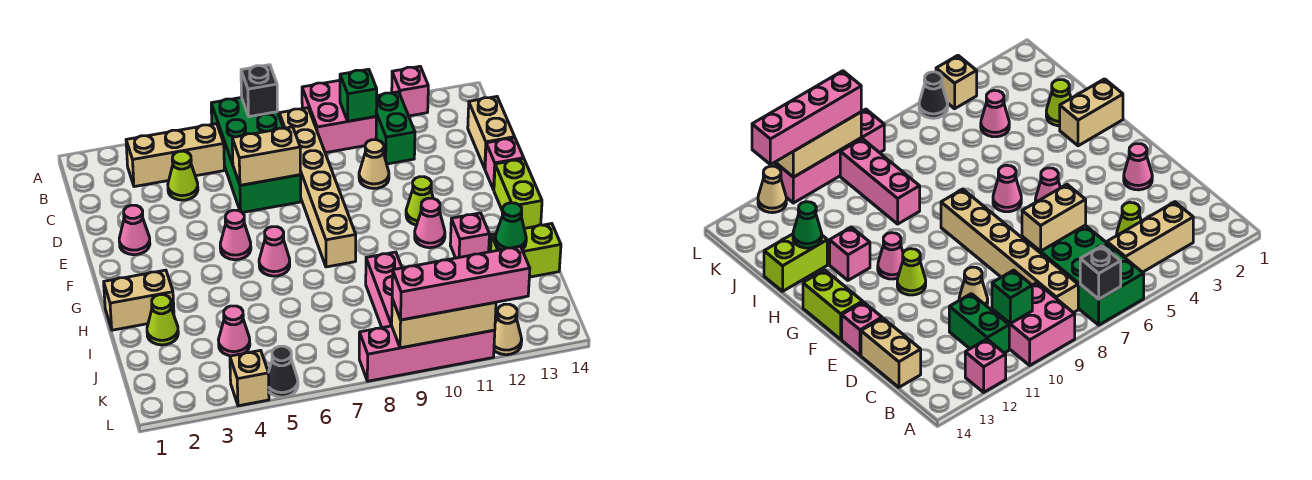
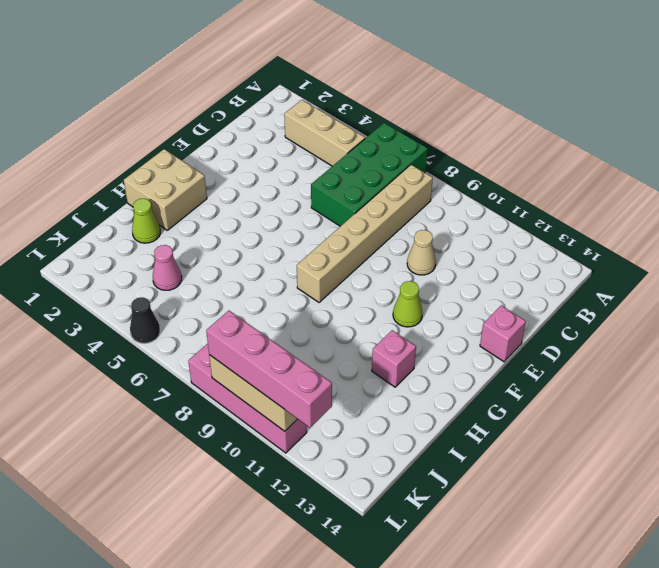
tan brick G1:H2 level 1 -> tan brick H1:H2 level 1
none -> pink brick A9:B10 level 1
none -> pink brick A12 level 1
none -> green brick B11:C11 level 1
none -> lime cone C4 level 1

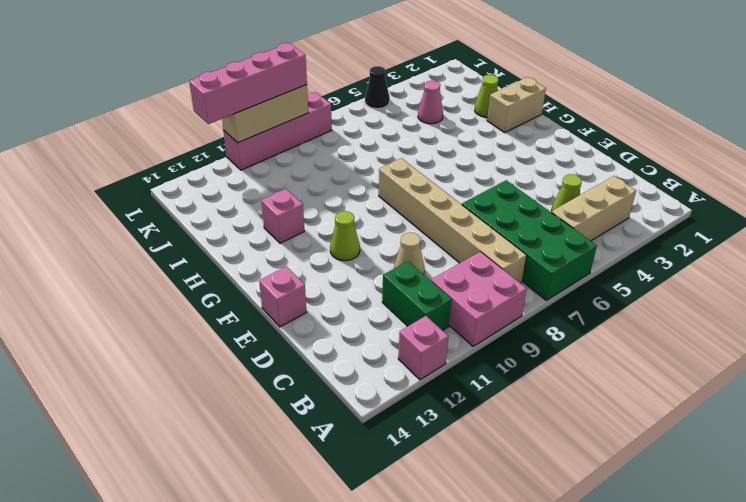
none -> tan brick C14:D14 level 1
none -> pink cone E2 level 1
none -> pink cone F5 level 1
none -> lime brick F14:G14 level 1

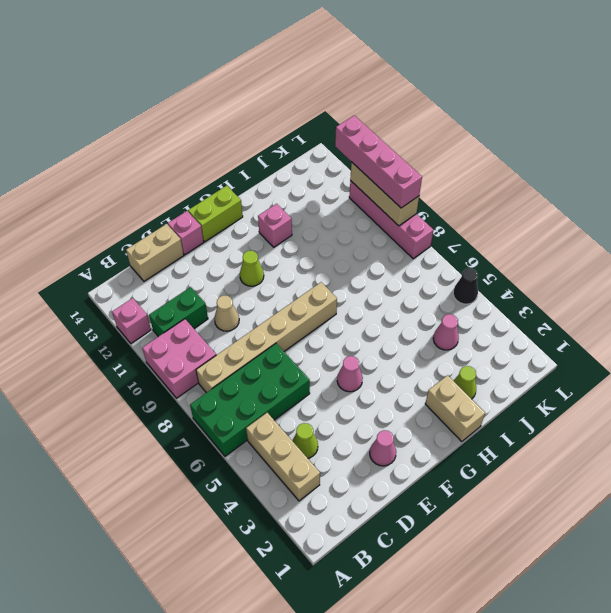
none -> pink cone G6 level 1
none -> pink cone G11 level 1
none -> pink brick I9:K9 level 1
none -> lime brick I13:I14 level 1

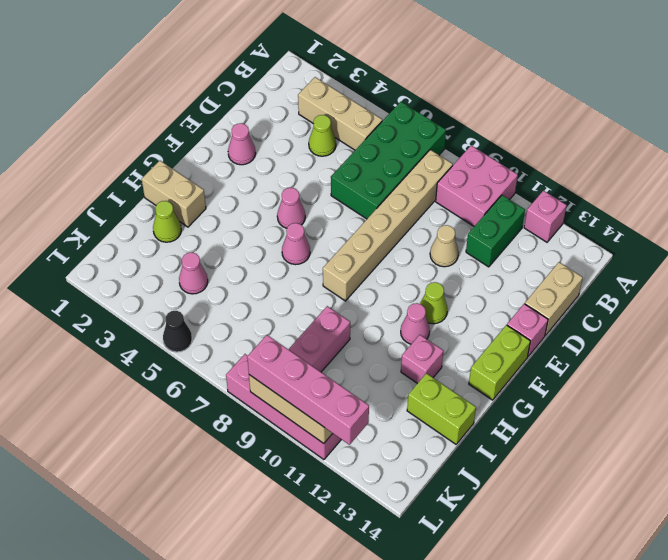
none -> tan brick L4 level 1
none -> tan cone L12 level 1
none -> black brick A7 level 2
none -> green brick B10 level 2

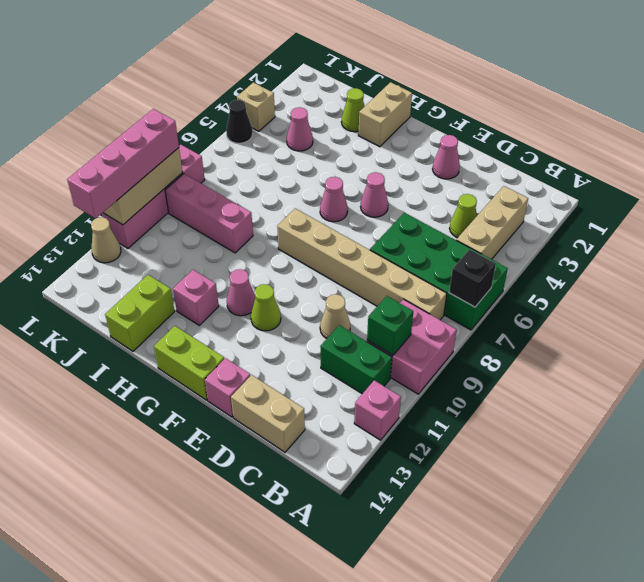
none -> tan brick D6:D7 level 2
none -> green cone I13 level 2

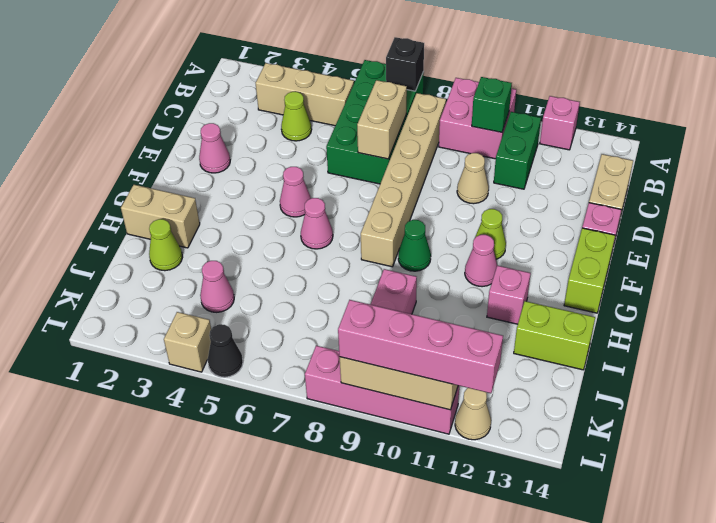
tan brick C7:D7 level 2 -> tan brick D6:D7 level 2
green cone G9 level 1 -> green cone I13 level 2

